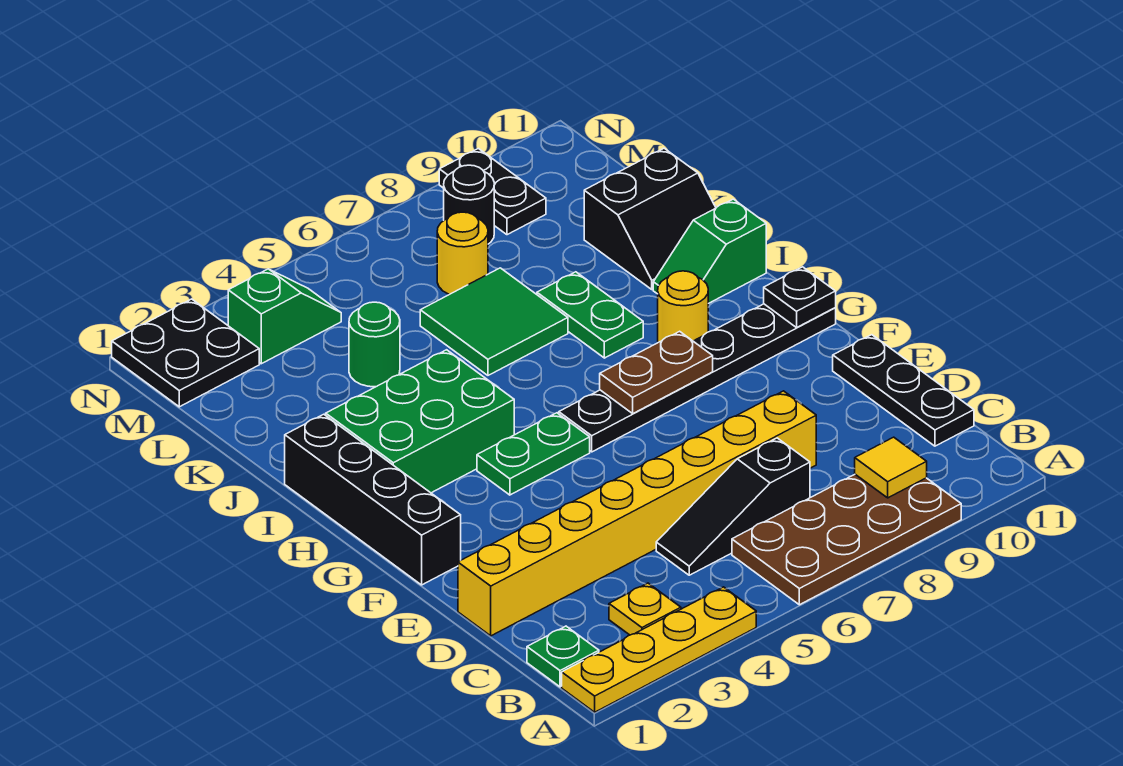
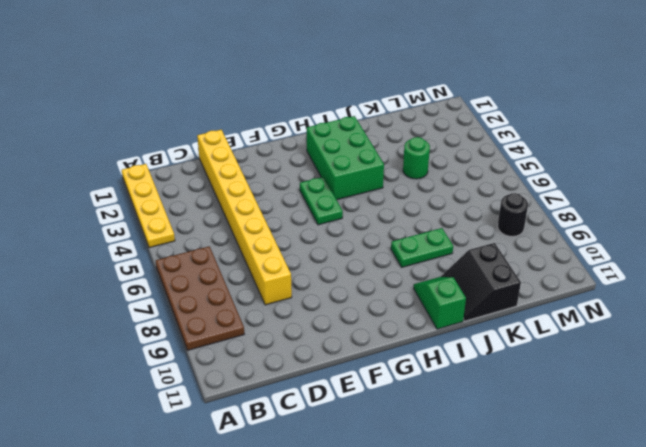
none -> green plate B1 level 1
none -> yellow plate B3 level 1
none -> black slope C5:C7 level 1 top 7

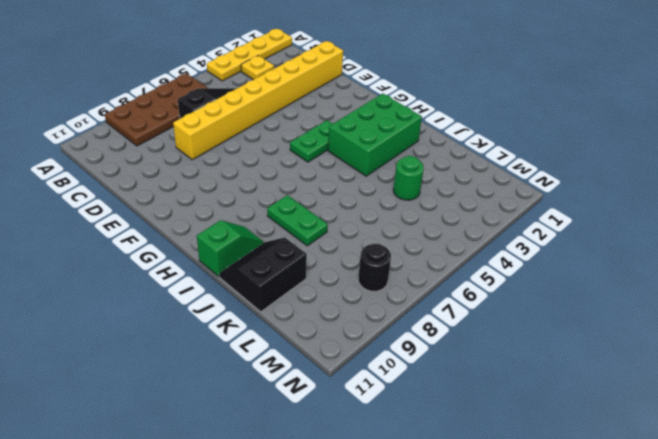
none -> green plate B1 level 1
none -> black plate C11:E11 level 1
none -> black brick F1:I1 level 1

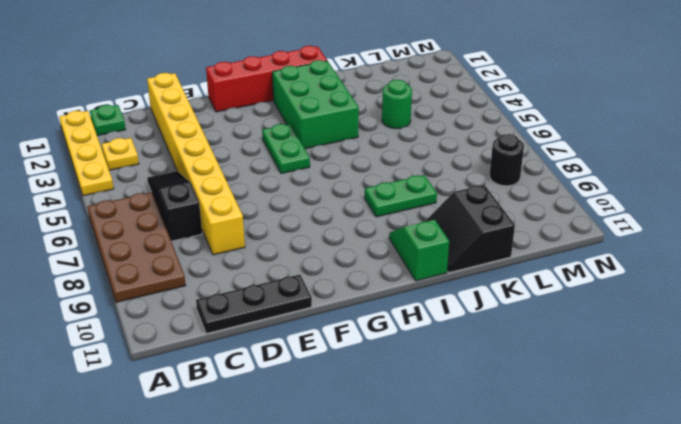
red brick F1:I1 level 1 -> black brick F1:I1 level 1
none -> black plate G6:G11 level 1
none -> yellow round brick H9 level 1
none -> green tile J6:K7 level 1

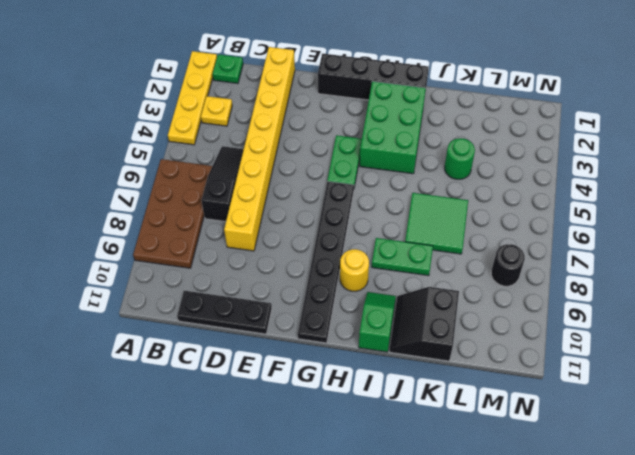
none -> yellow round brick L7 level 1
none -> black plate M1:N2 level 1
none -> green slope M3:M4 level 1 top 3

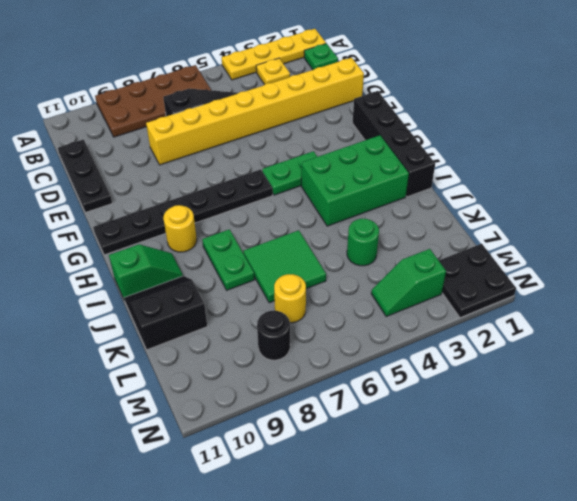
none -> black plate M9:N9 level 1
none -> yellow tile B9 level 2
none -> brown plate G7:G8 level 2

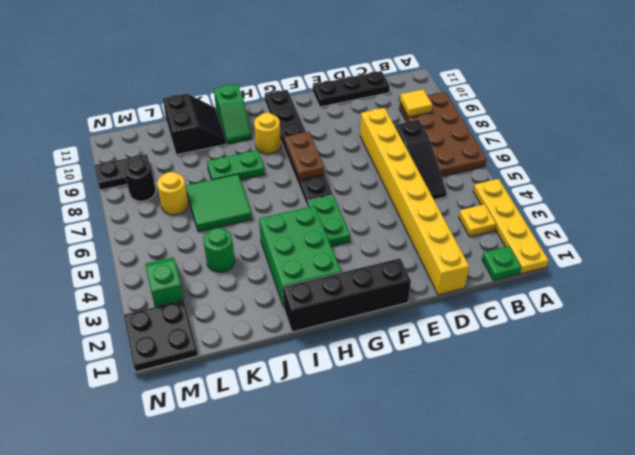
none -> black plate G11 level 2

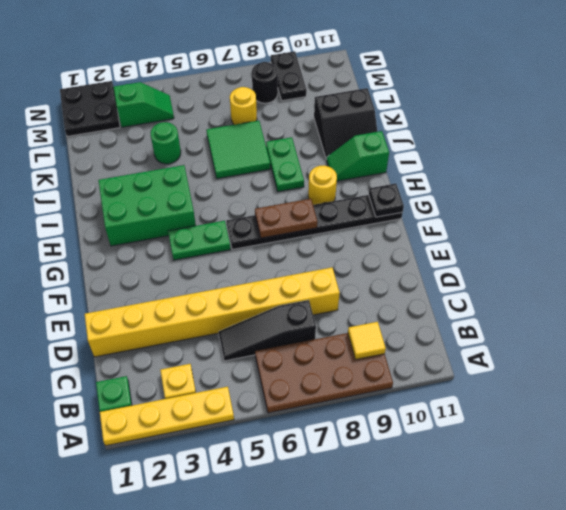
none -> black plate C11:E11 level 1
none -> black brick F1:I1 level 1

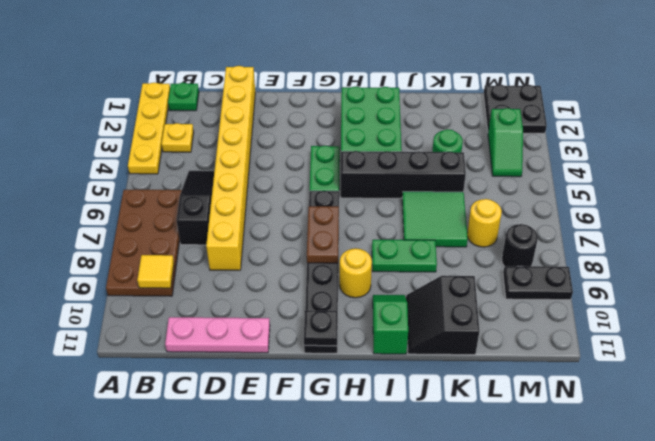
pink plate C11:E11 level 1 -> black plate C11:E11 level 1
black brick H5:K5 level 1 -> black brick F1:I1 level 1

